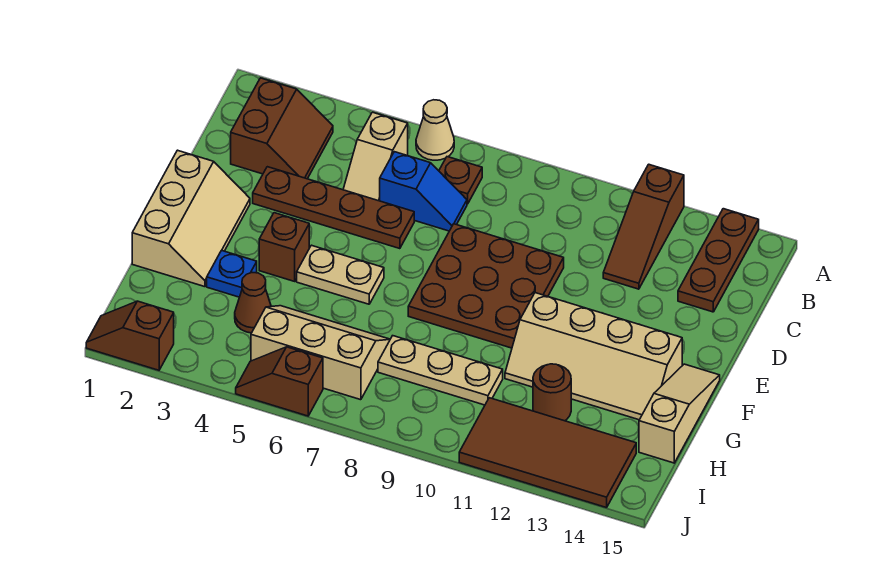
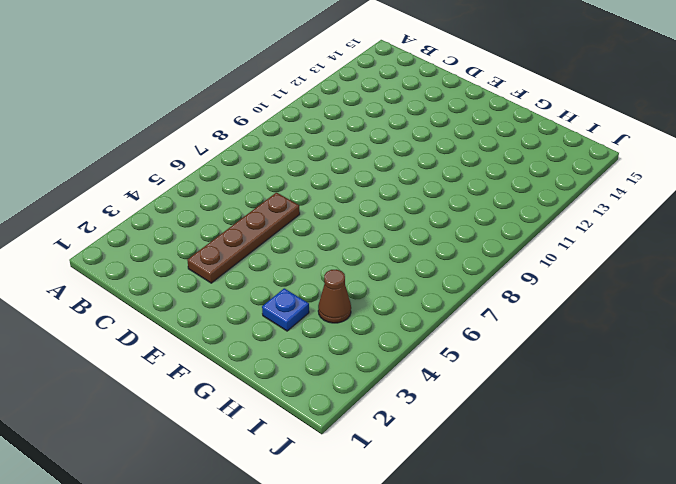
none -> tan cone A6 level 1
none -> brown slope A12:C12 level 1 top A
none -> brown plate A14:C14 level 1

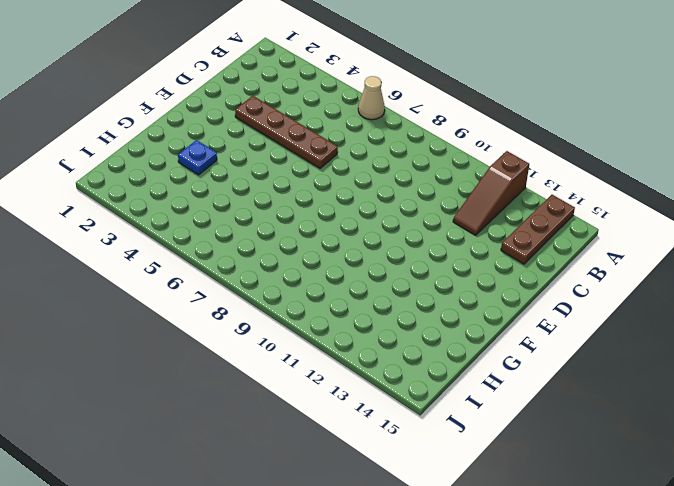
none -> brown slope B2:C3 level 1 top 2
none -> tan slope B5:C5 level 1 top B
none -> brown plate B7 level 1

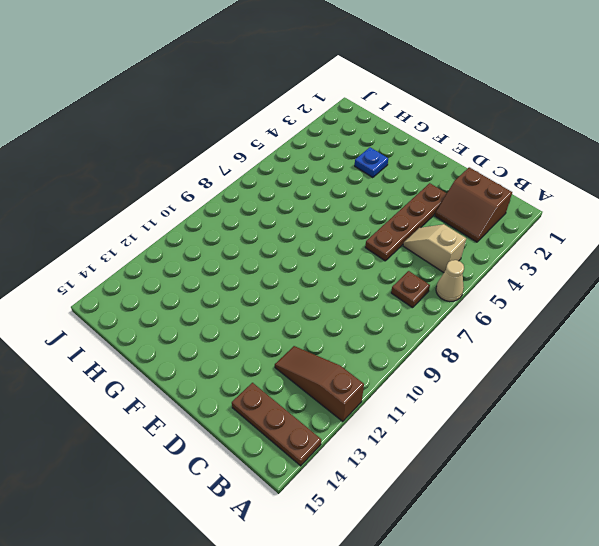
none -> blue slope C6:C7 level 1 top 6
none -> brown plate D8:F10 level 1
none -> tan slope E1:G2 level 1 top 1

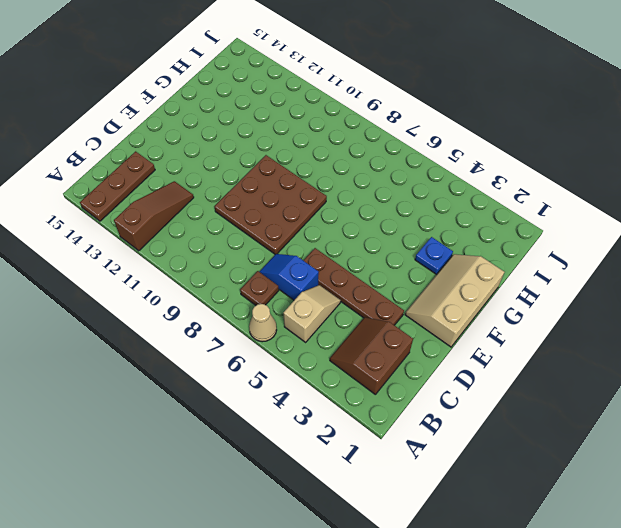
none -> brown brick F4 level 1
none -> tan plate F5:F6 level 1
none -> tan slope F11:G14 level 1 top F

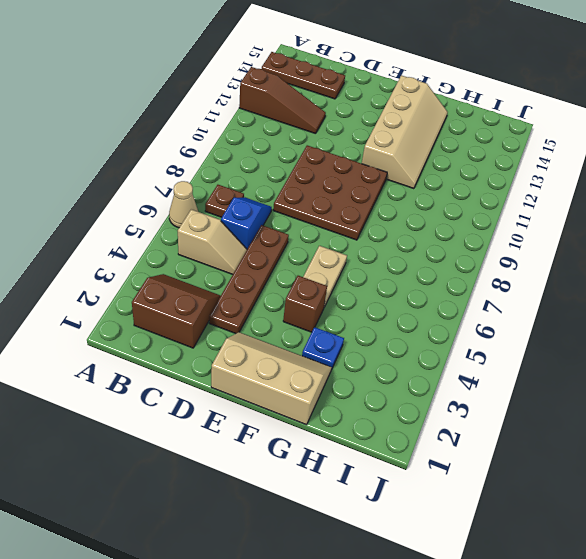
none -> tan slope F15:H15 level 1 top H
none -> brown cone H4 level 1
none -> tan slope H5:I7 level 1 top I

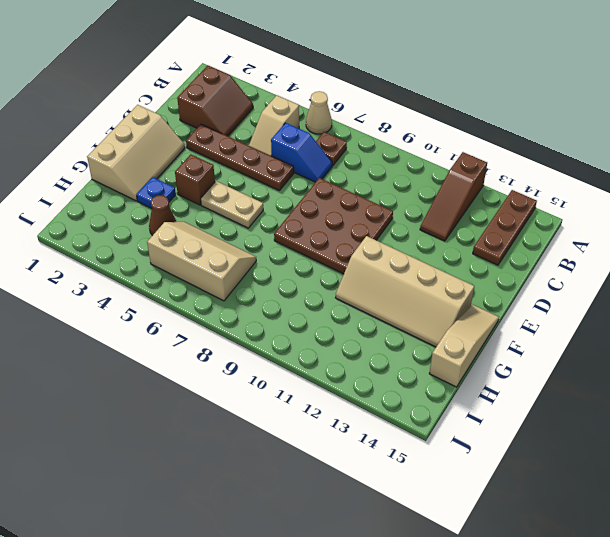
none -> tan plate H8:H10 level 1
none -> brown round brick H12 level 1
none -> brown tile I11:J14 level 1

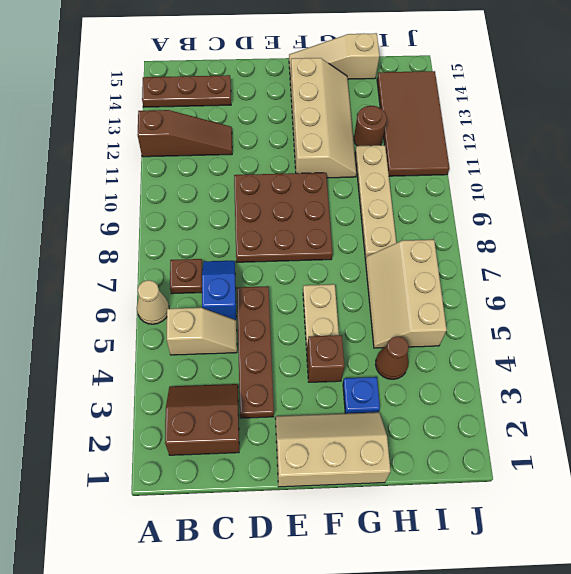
tan plate H8:H11 level 1 -> tan plate H8:H10 level 1
none -> brown slope J1:J2 level 1 top 2
none -> brown slope J5:J6 level 1 top 6

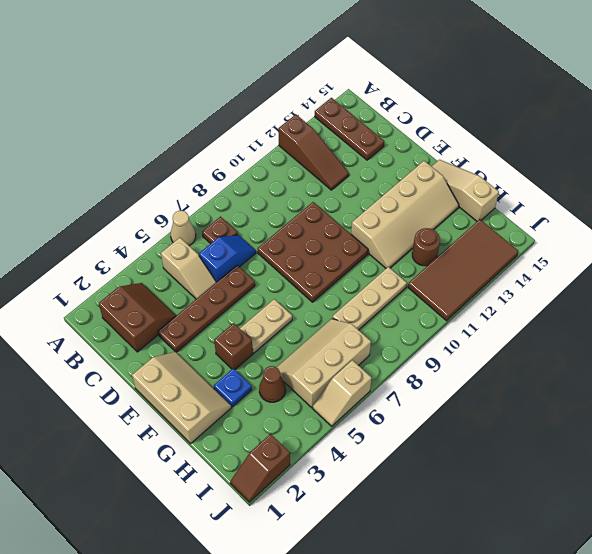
tan slope J5:J6 level 1 top 6 -> brown slope J5:J6 level 1 top 6

